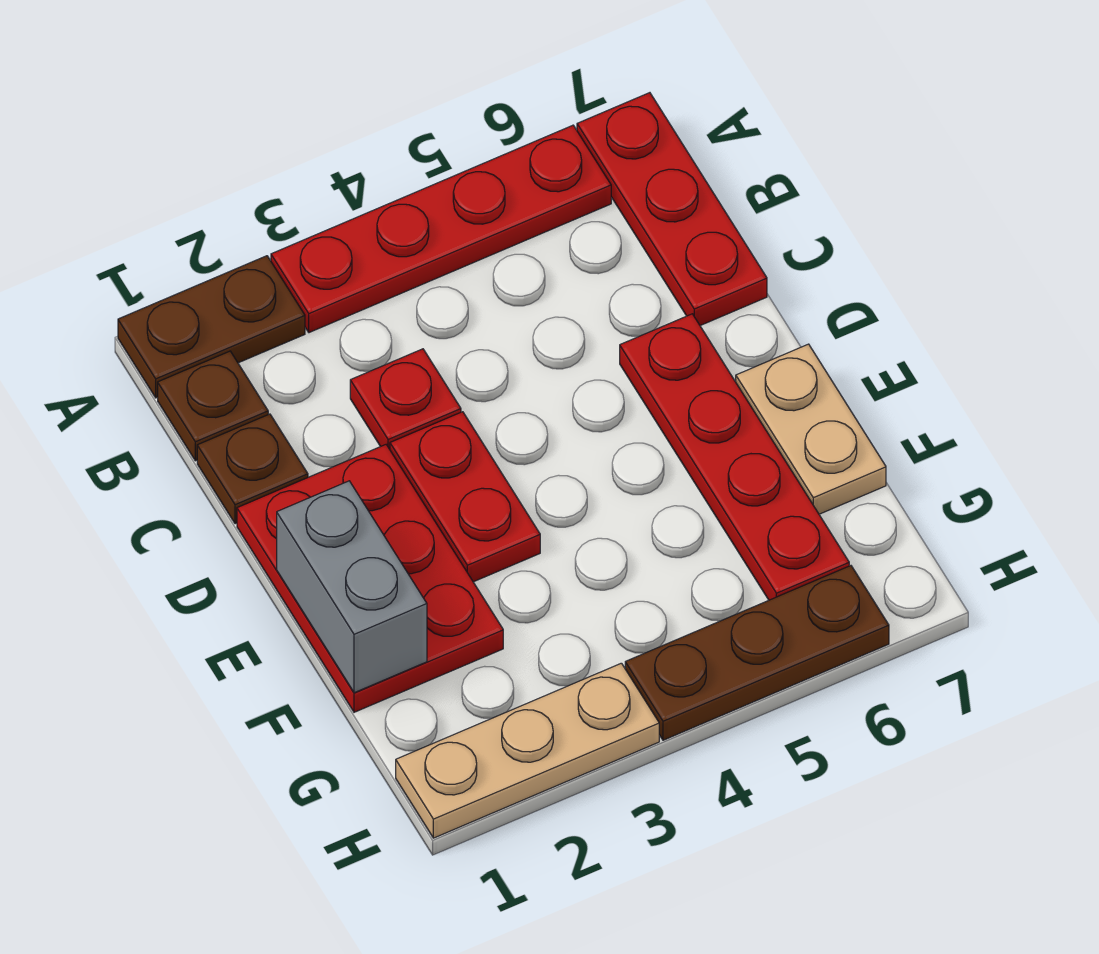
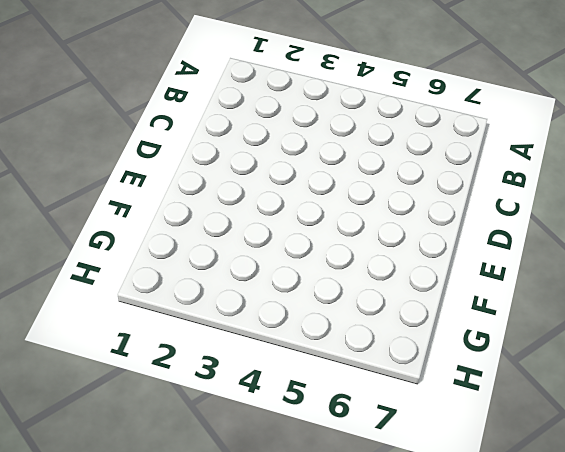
none -> brown plate A1:A2 level 1
none -> red plate A3:A6 level 1
none -> red plate A7:C7 level 1

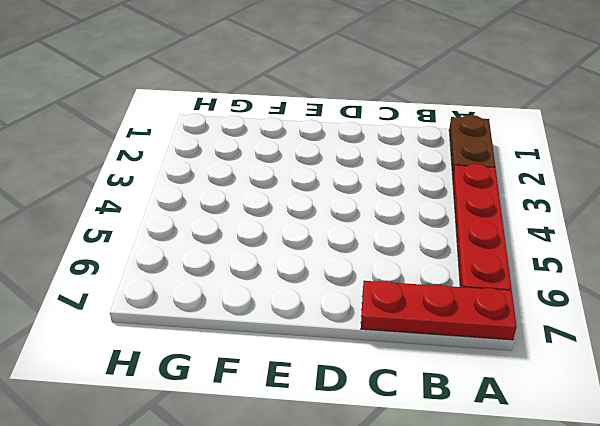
none -> brown plate B1 level 1
none -> brown plate C1 level 1
none -> red plate C3 level 1

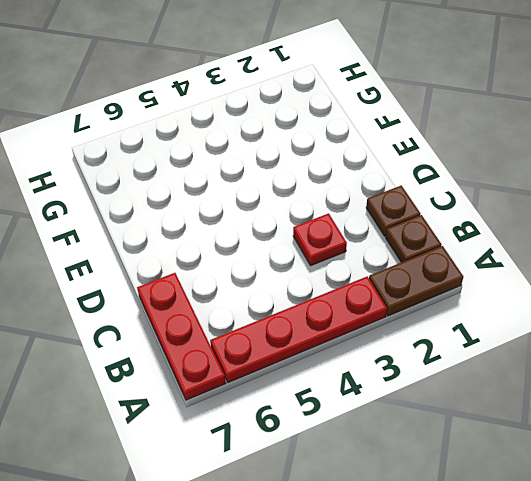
none -> red plate D1:F2 level 1
none -> red plate D3:E3 level 1
none -> red plate D6:G6 level 1

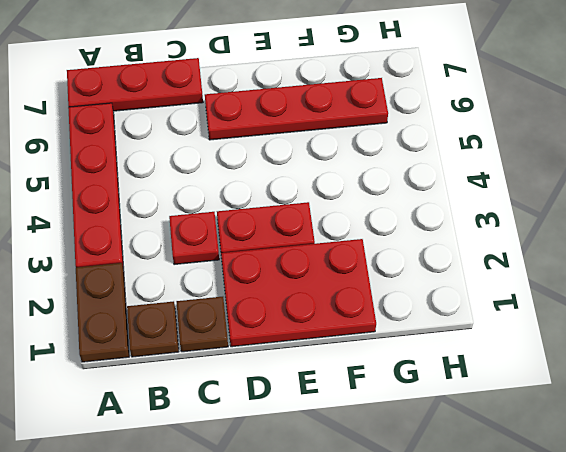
none -> tan plate E7:F7 level 1
none -> tan plate H1:H3 level 1
none -> brown plate H4:H6 level 1

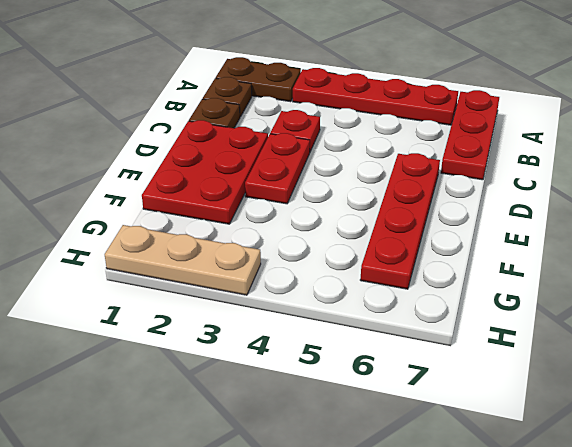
none -> tan plate E7:F7 level 1
none -> brown plate H4:H6 level 1
none -> grey brick E1:F1 level 2

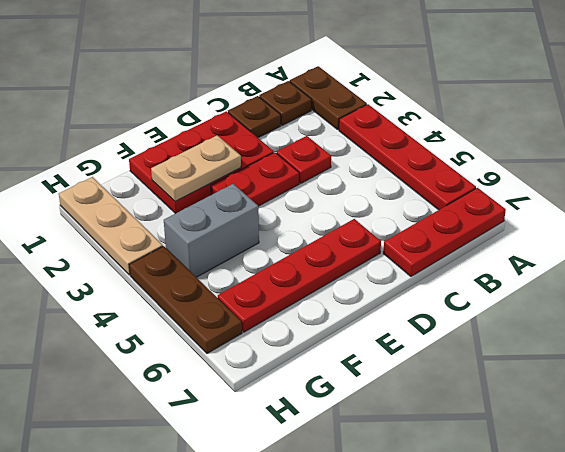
tan plate E2:F2 level 2 -> tan plate E7:F7 level 1
grey brick F4:G4 level 1 -> grey brick E1:F1 level 2

